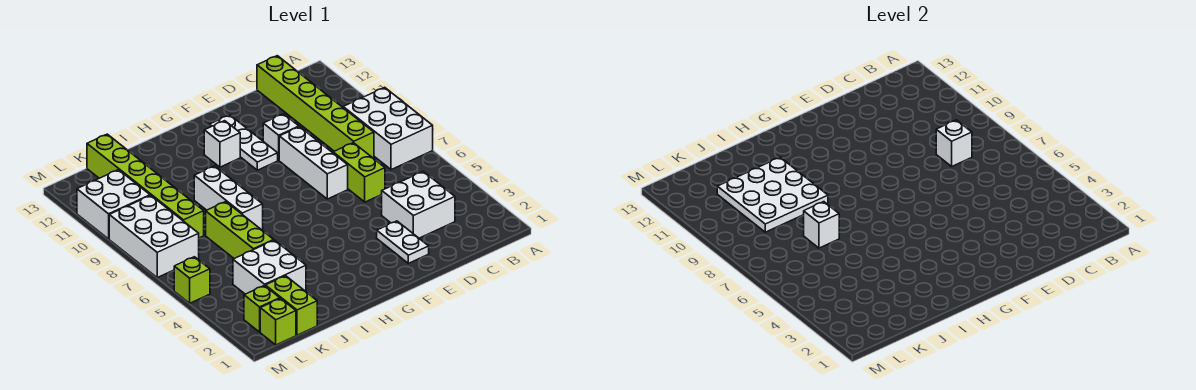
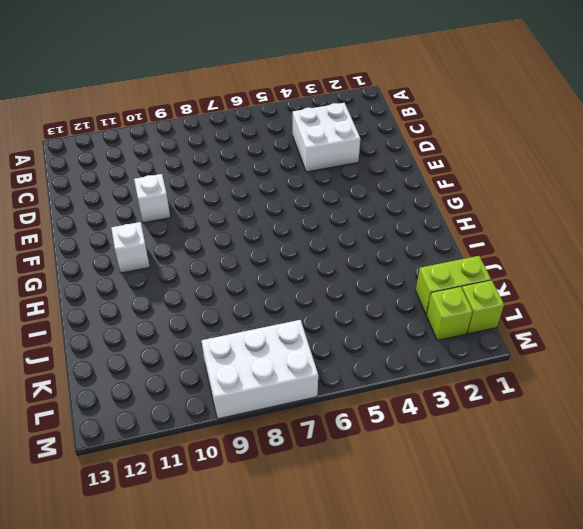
none -> white brick A7:B9 level 1
none -> lime brick C8:C13 level 1
none -> lime brick D6:D7 level 1

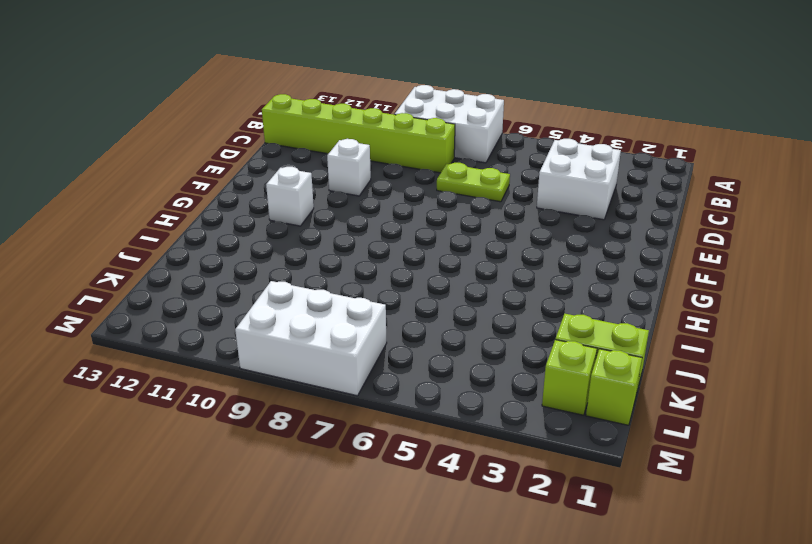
lime plate D6:D7 level 1 -> lime brick D6:D7 level 1
none -> white plate E2:E3 level 1
none -> white brick E7:E9 level 1
none -> white plate F10:F12 level 1

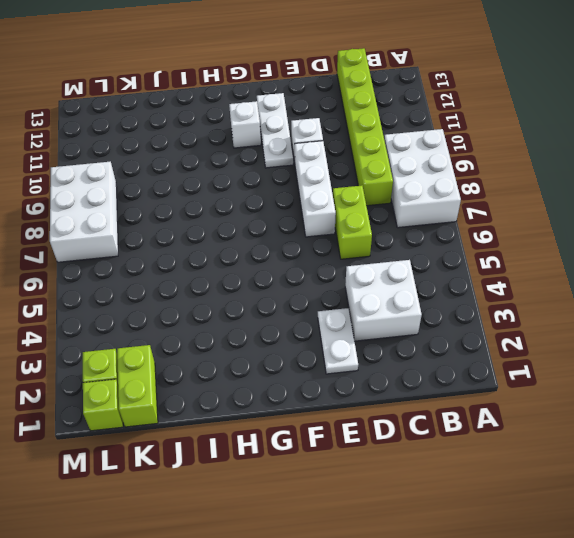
none -> white brick I7:I9 level 1
none -> white brick J3:K4 level 1
none -> lime brick J5:J7 level 1

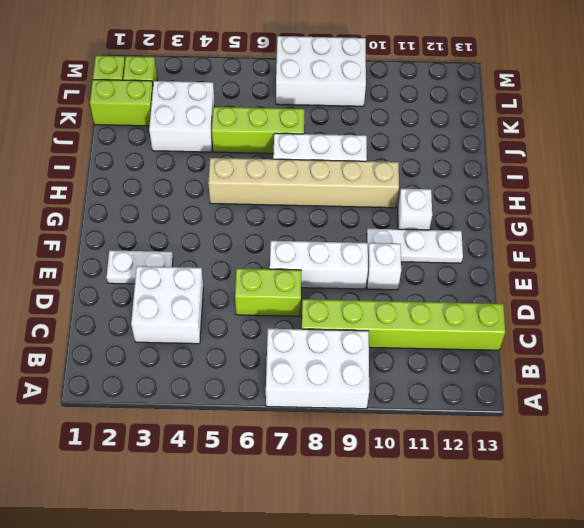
tan brick H5:H10 level 1 -> none
none -> lime brick K8:K13 level 1
none -> white brick L10:M11 level 1
none -> lime brick M5 level 1

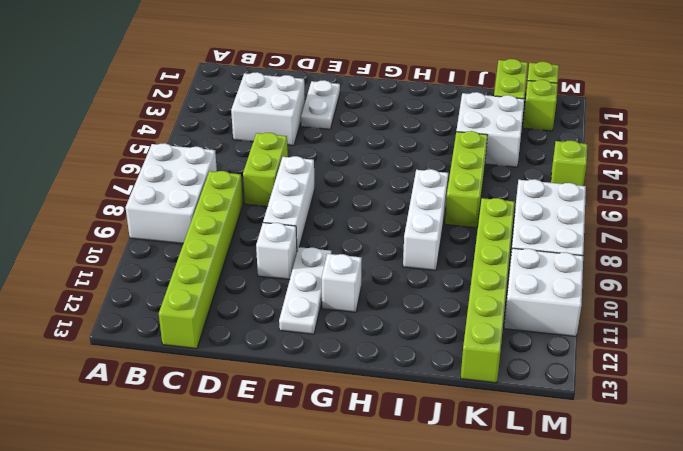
none -> white brick C8 level 2
none -> white plate I9:K11 level 2
none -> white brick J7 level 2

